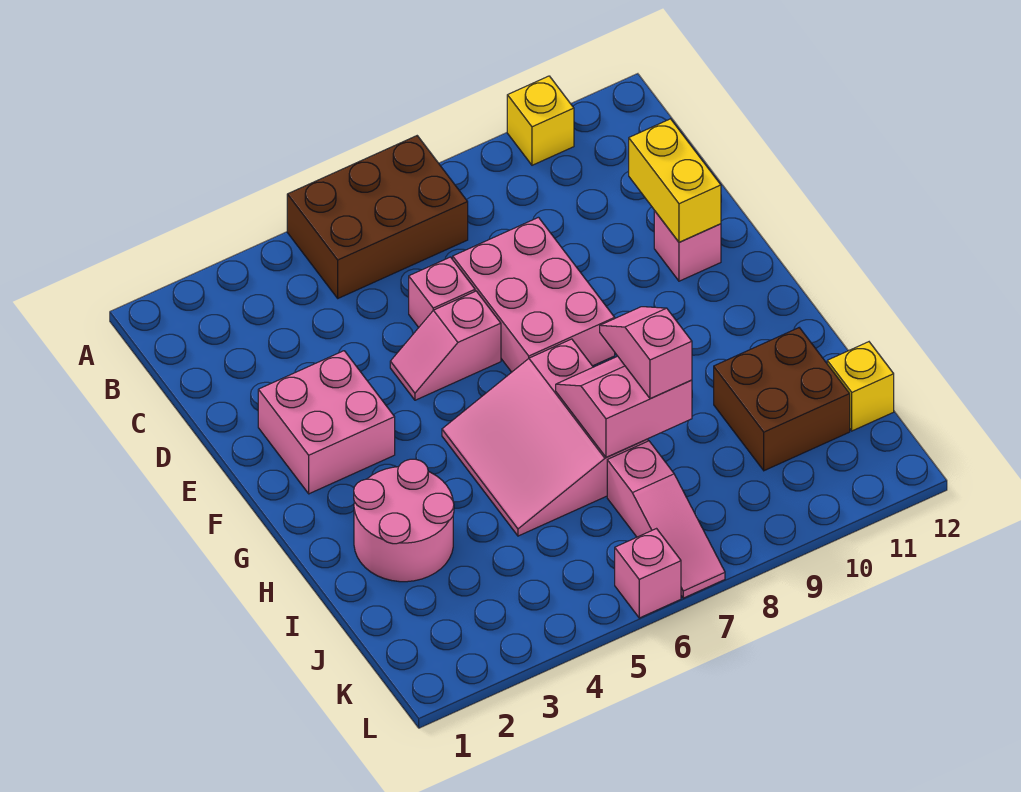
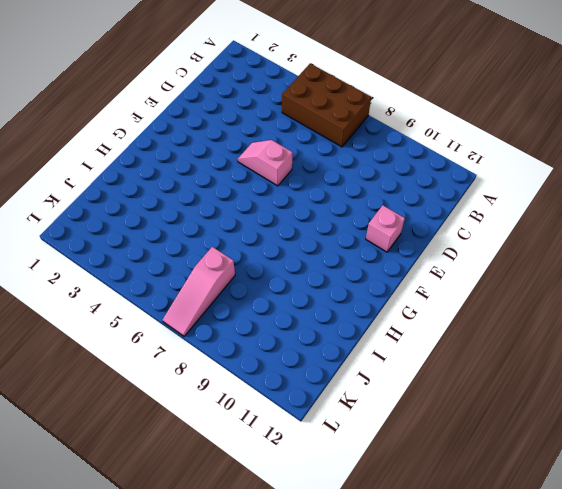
none -> yellow brick A10 level 1
none -> pink brick D6 level 1
none -> pink brick D7:F8 level 1

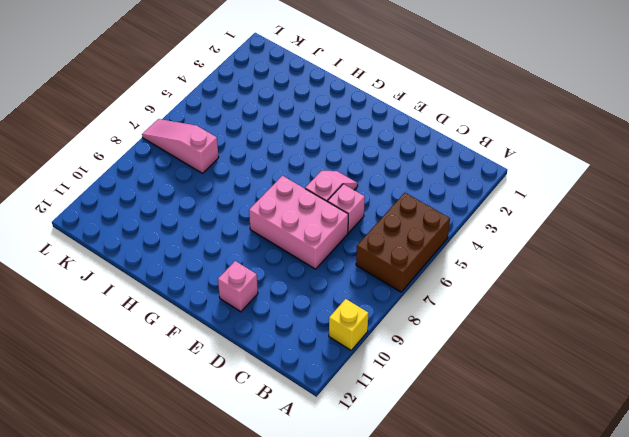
none -> pink brick E2:F3 level 1
none -> pink slope G5:I7 level 1 top 7
none -> pink round brick H2:I3 level 1

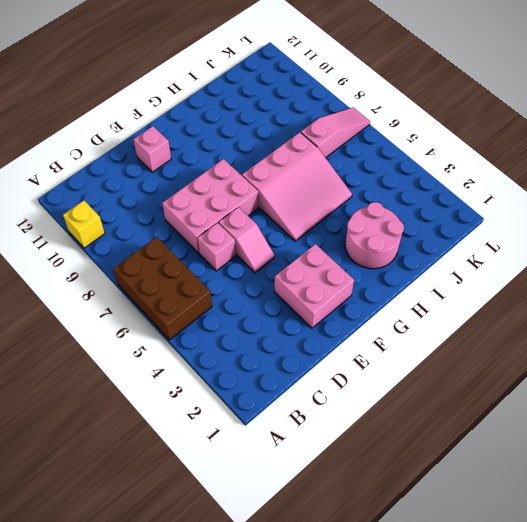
none -> brown brick I10:J11 level 1
none -> yellow brick J12 level 1
none -> pink brick L6 level 1

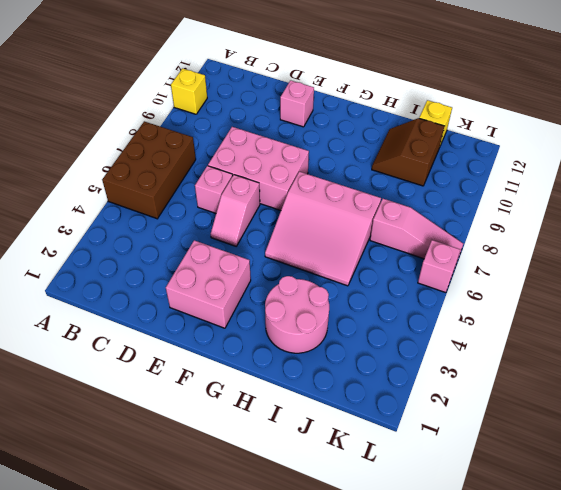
brown slope I10:J11 level 1 top J -> brown brick I10:J11 level 1
none -> yellow brick D11:E11 level 2
none -> pink slope H7:I8 level 2 top I
none -> pink slope H8:I8 level 3 top I

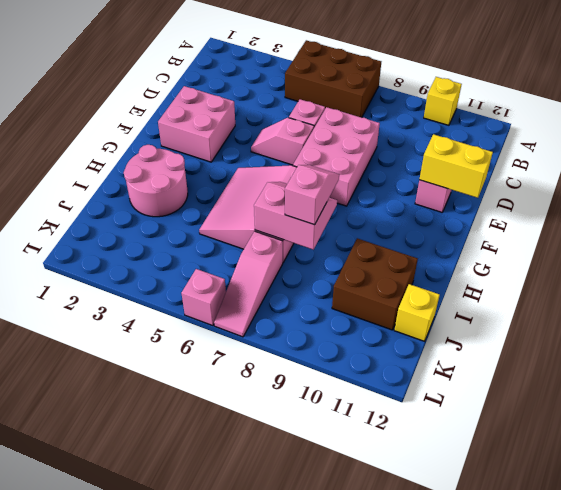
yellow brick E11:E12 level 2 -> yellow brick D11:E11 level 2

